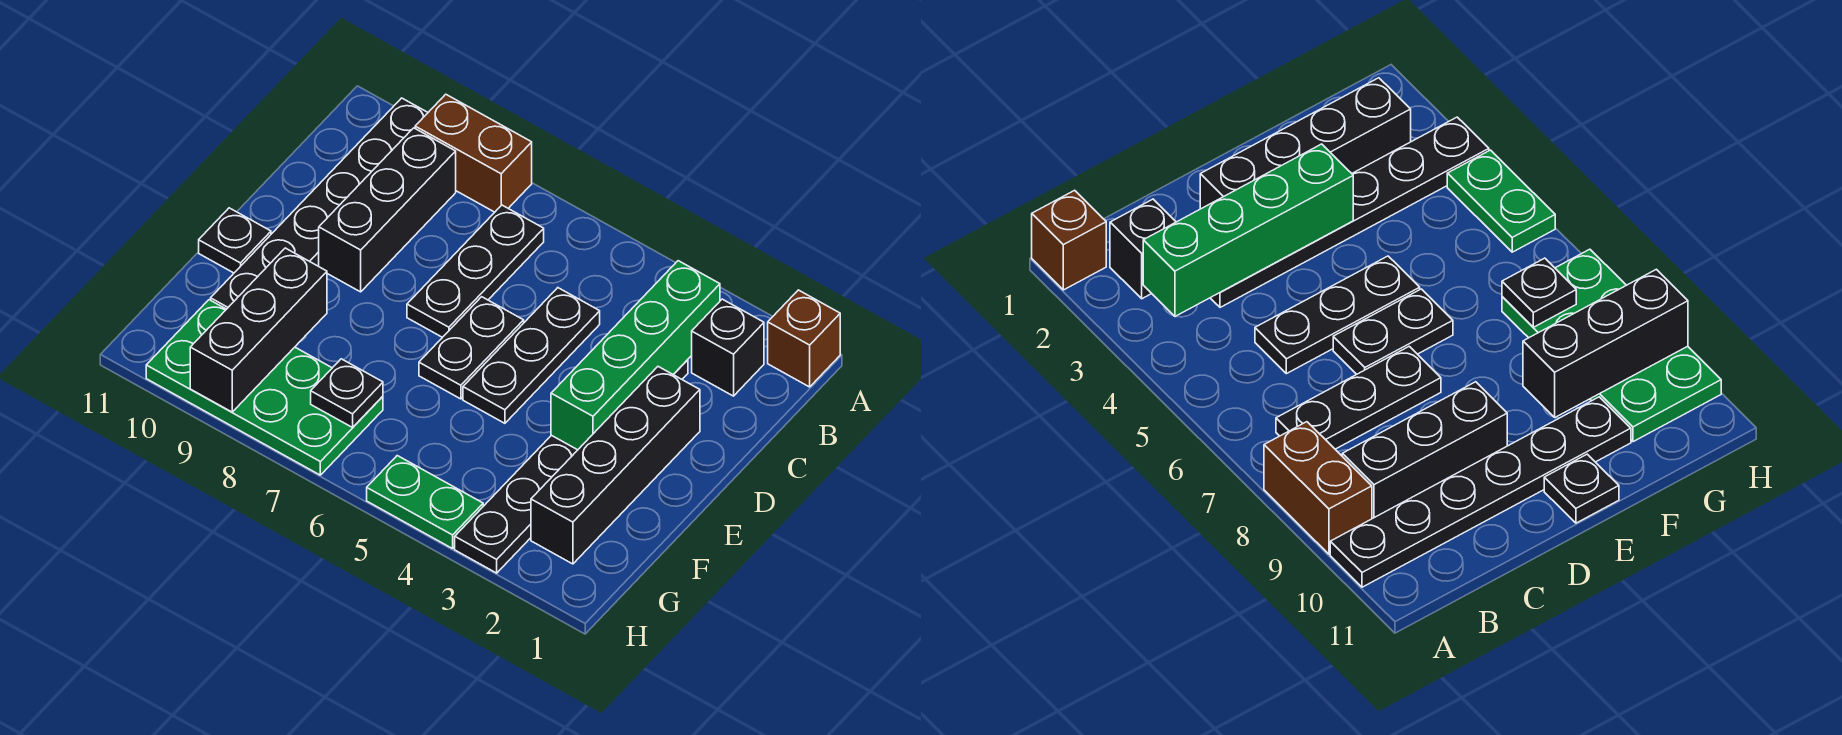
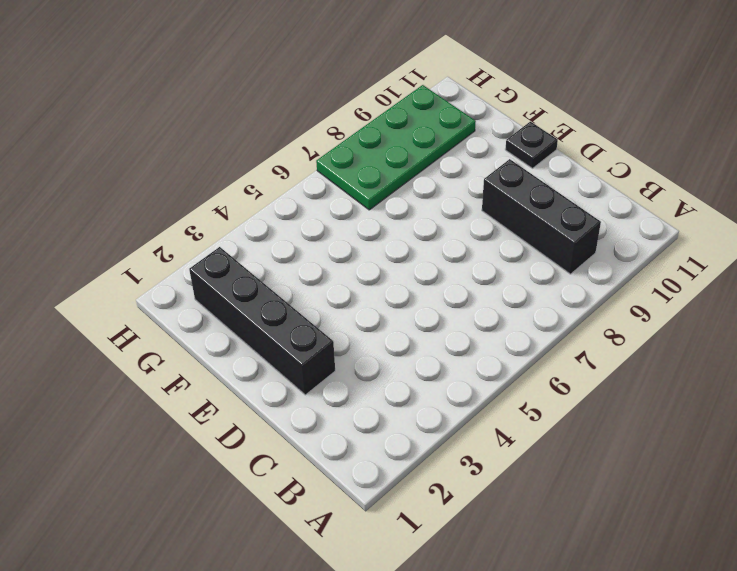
none -> brown brick A1 level 1
none -> brown brick A8:A9 level 1
none -> black plate A10:F10 level 1

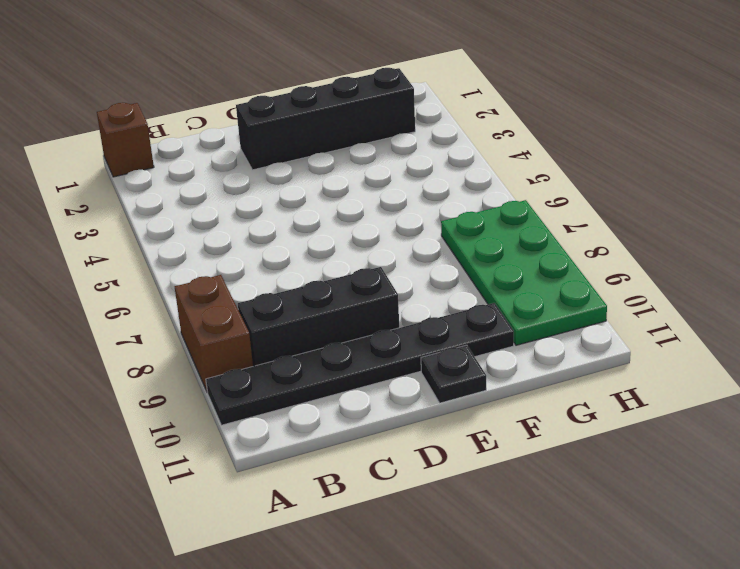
none -> black brick B2 level 1
none -> black plate B7:D7 level 1
none -> black plate C3:H3 level 1

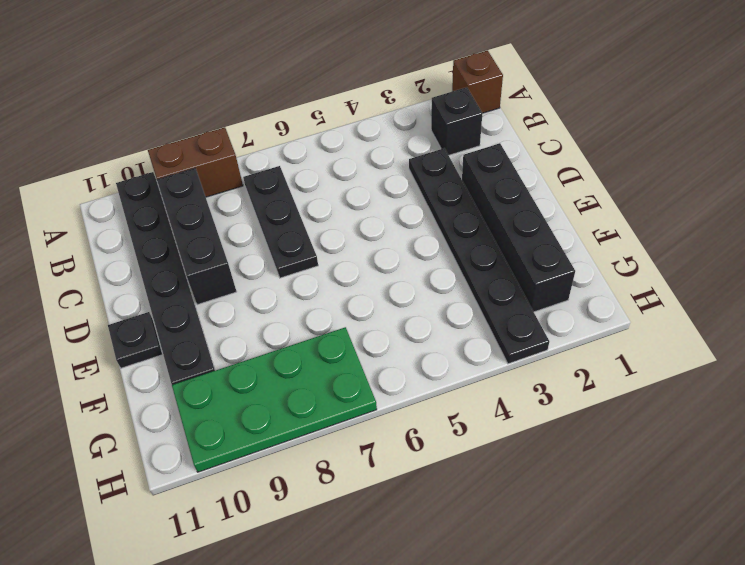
none -> black plate C5:E5 level 1
none -> black plate D6:E6 level 1
none -> green plate H4:H5 level 1

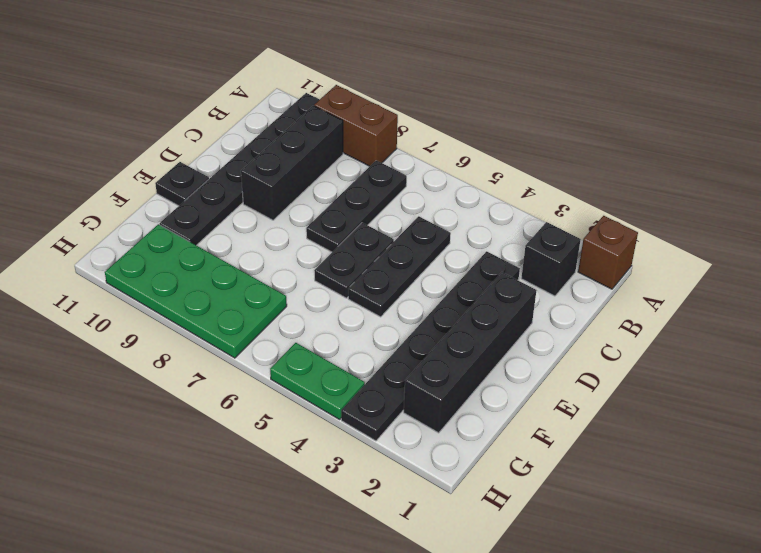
none -> green brick B3:E3 level 2
none -> black brick F9:H9 level 2
none -> black plate G7 level 2

